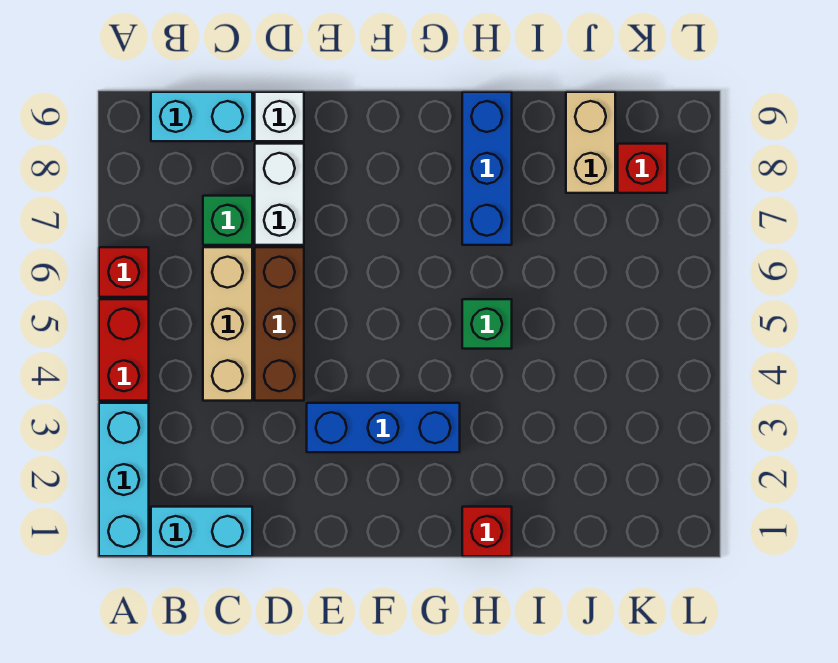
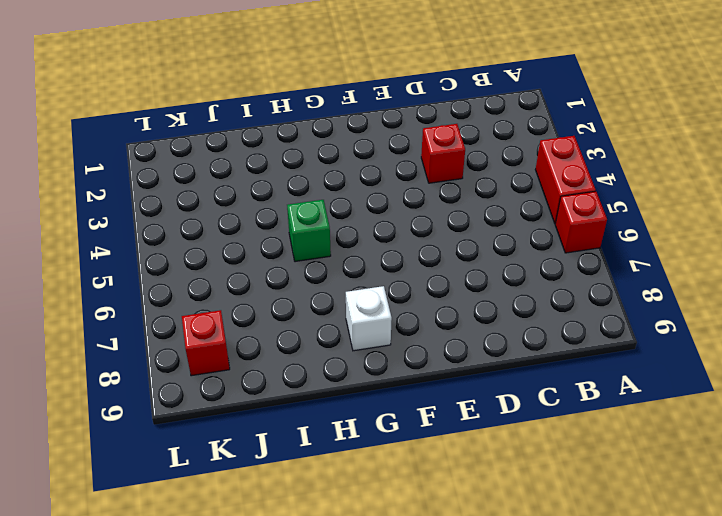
red brick D3 level 1 -> red brick H1 level 1
white brick G8 level 1 -> white brick D9 level 1
none -> cyan brick A1:A3 level 1
none -> cyan brick B1:C1 level 1
none -> cyan brick B9:C9 level 1

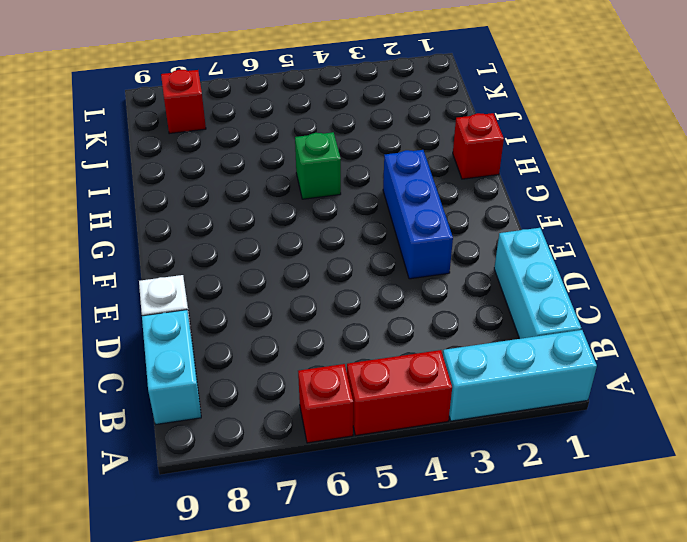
cyan brick B1:D1 level 1 -> cyan brick B1:C1 level 1
none -> tan brick C4:C6 level 1
none -> green brick C7 level 1
none -> brown brick D4:D6 level 1

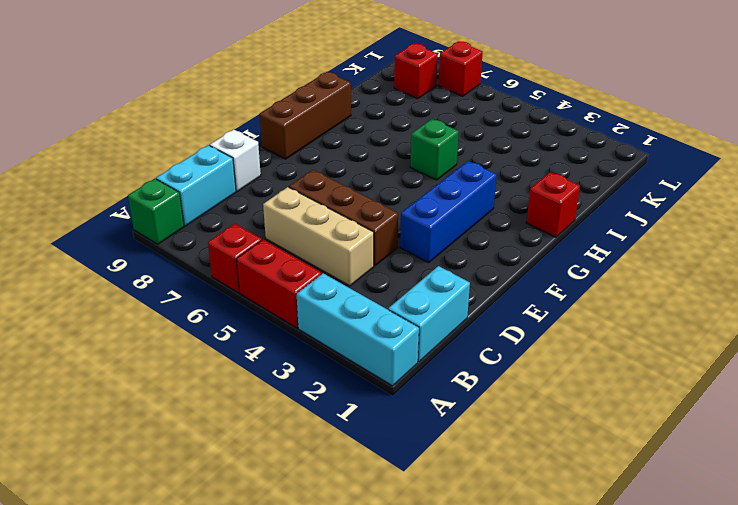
green brick A9 level 1 -> green brick C7 level 1
brown brick F9:H9 level 1 -> blue brick H7:H9 level 1
red brick L7 level 1 -> none
none -> white brick D7:D8 level 1
none -> tan brick J8:J9 level 1

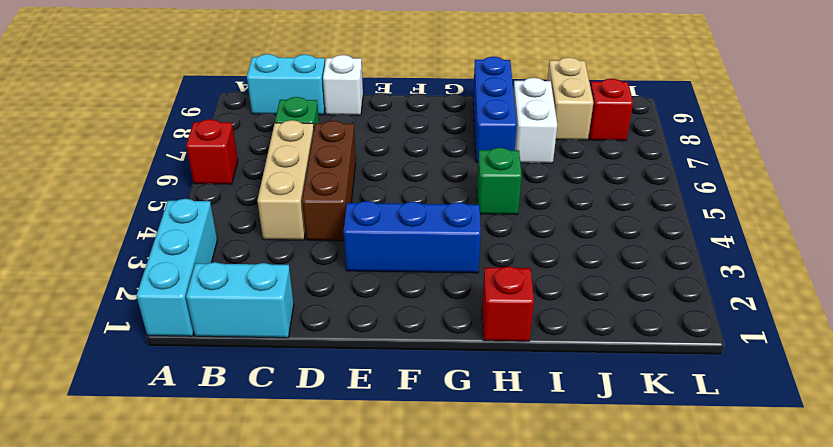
white brick I7:I8 level 1 -> white brick D7:D8 level 1
none -> red brick A4:A5 level 1

